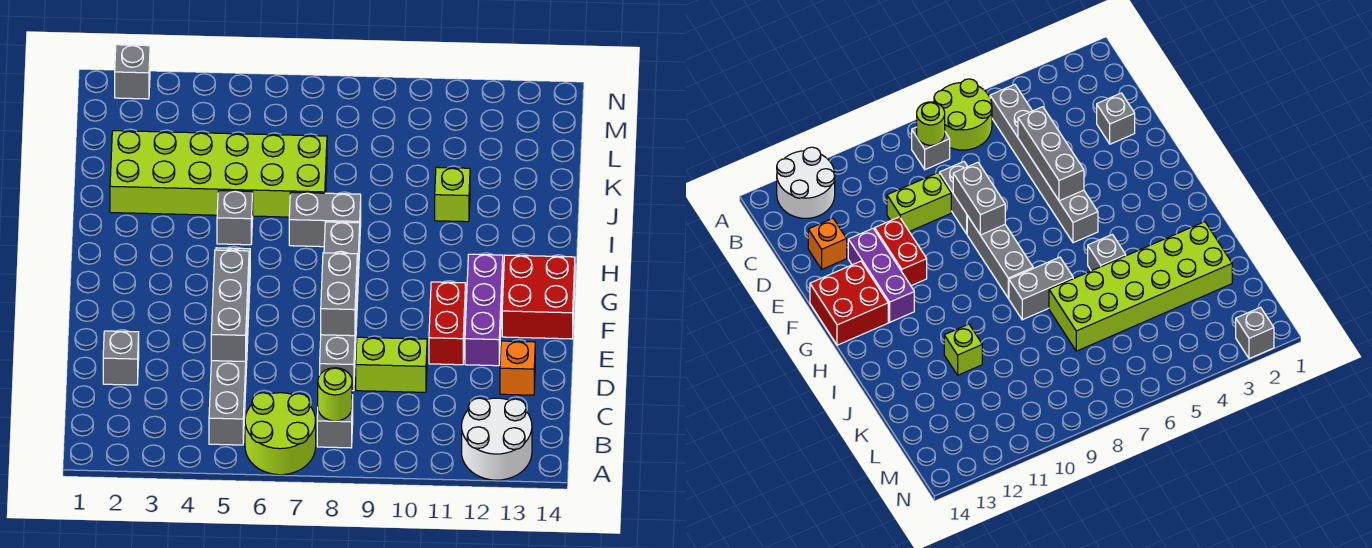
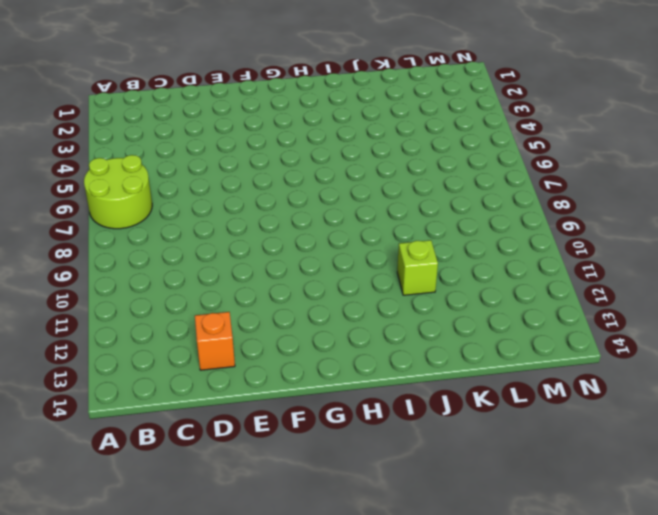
none -> white round brick A12:B13 level 1
none -> grey brick B5:G5 level 1
none -> grey brick B8 level 1

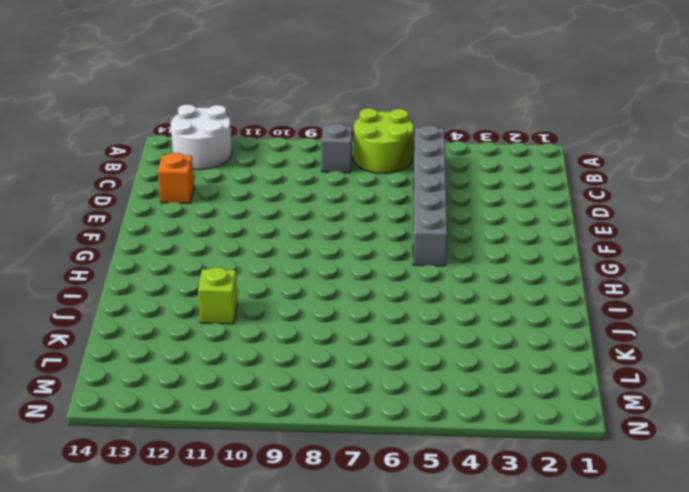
none -> grey brick D2 level 1
none -> grey brick D8:E8 level 1
none -> lime brick D9:D10 level 1

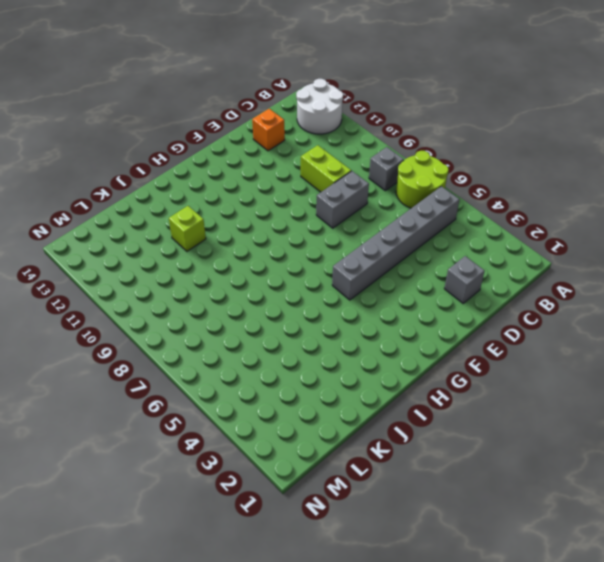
none -> red brick E11:F11 level 1
none -> purple brick E12:G12 level 1
none -> grey brick F8:H8 level 1

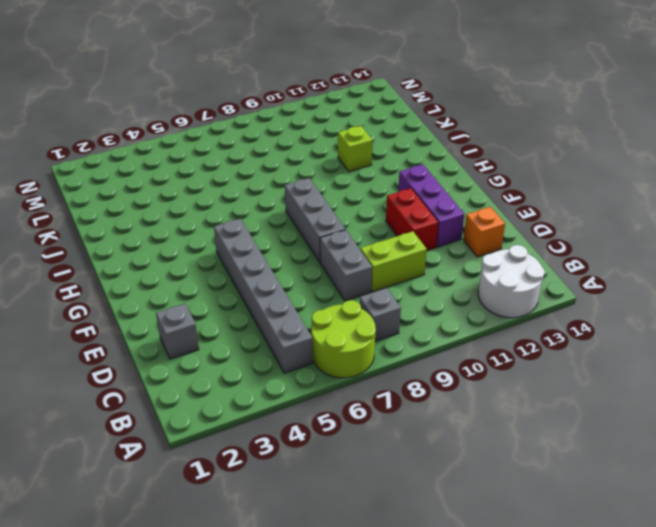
none -> red brick F13:G14 level 1
none -> grey brick I5 level 1
none -> grey brick I7:I8 level 1

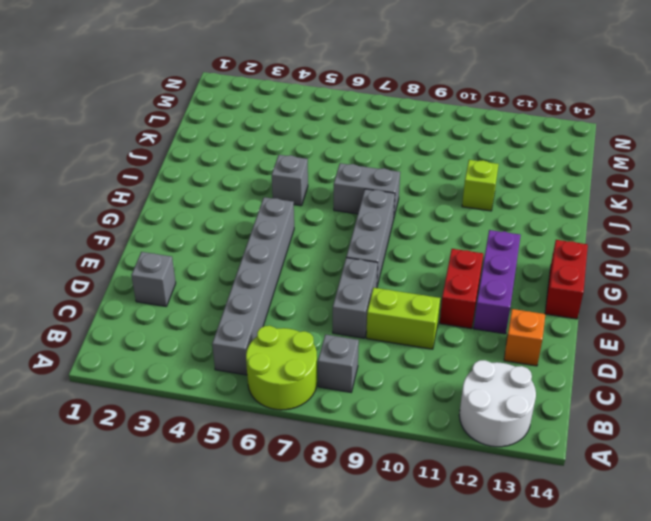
red brick F14:G14 level 1 -> red brick F13:G14 level 1
none -> lime brick J2:K7 level 1
none -> grey brick N2 level 1
none -> lime round brick B8 level 2

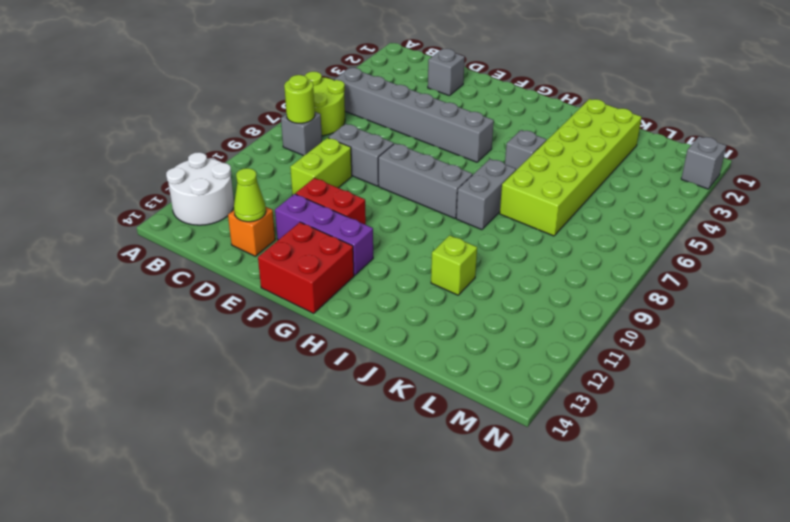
lime cone D13 level 2 -> none
none -> grey brick D5:F5 level 2
none -> grey brick E8:F8 level 2

